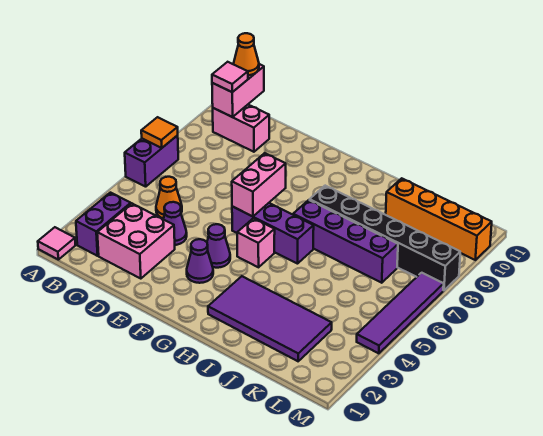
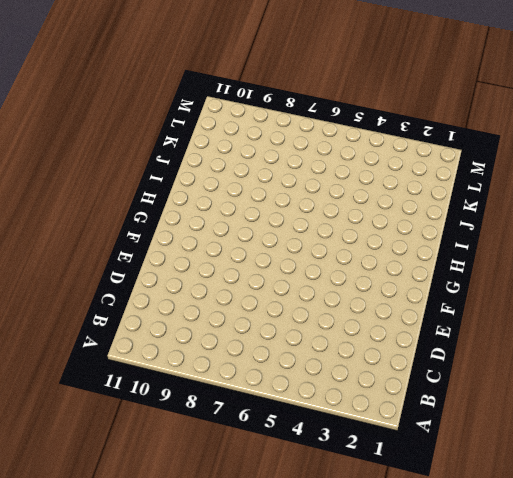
none -> pink tile A1 level 1
none -> purple brick A6:A7 level 1
none -> purple brick B2:B3 level 1

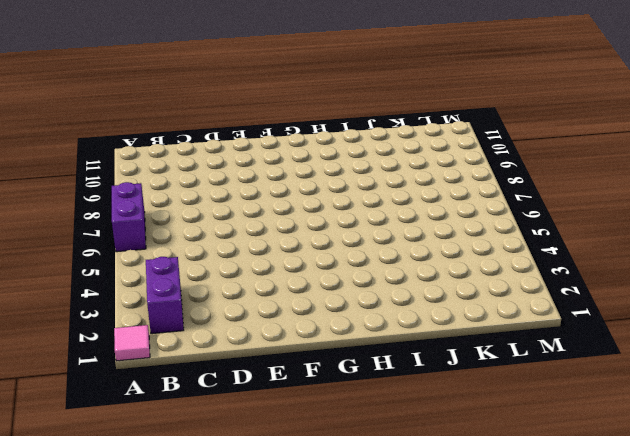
none -> pink brick B10:C10 level 1
none -> pink brick C2:D3 level 1
none -> orange cone C5 level 1

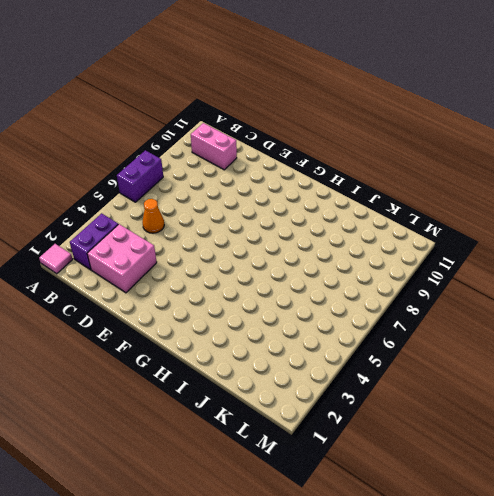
none -> purple cone D4 level 1
none -> purple cone F3 level 1
none -> purple cone F4 level 1

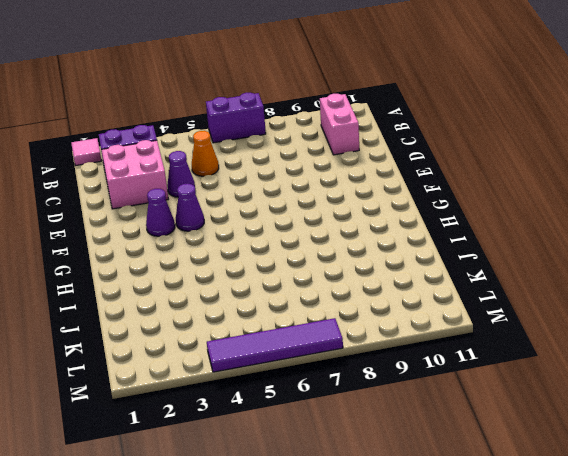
none -> purple brick F6:H6 level 1
none -> pink brick G5 level 1
none -> purple tile H2:K3 level 1

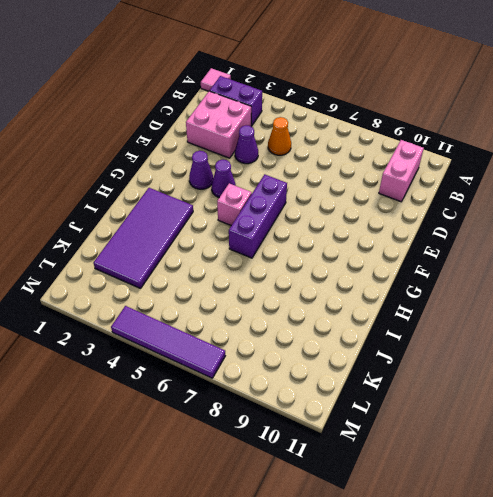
none -> purple brick A6:A7 level 1
none -> purple brick H7:K7 level 1
none -> black brick H8:M8 level 1

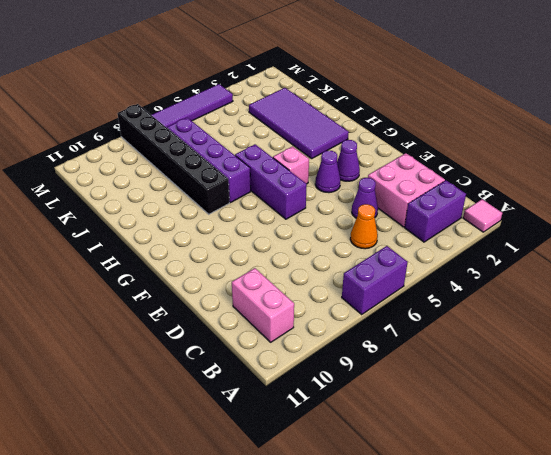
none -> orange brick J10:M10 level 1
none -> orange tile A7 level 2
none -> pink brick B10:B11 level 2

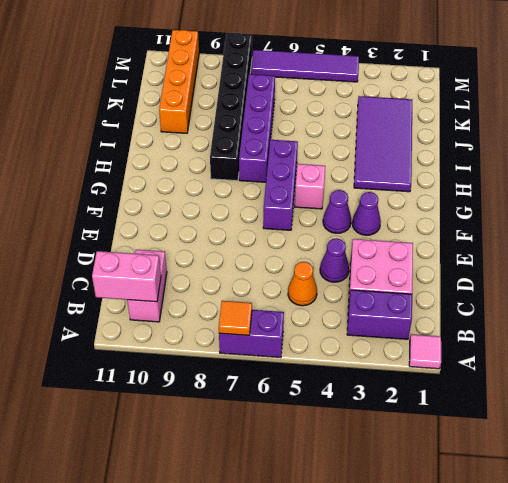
none -> pink brick F6:F7 level 2
none -> pink tile B10 level 3
none -> orange cone B11 level 3

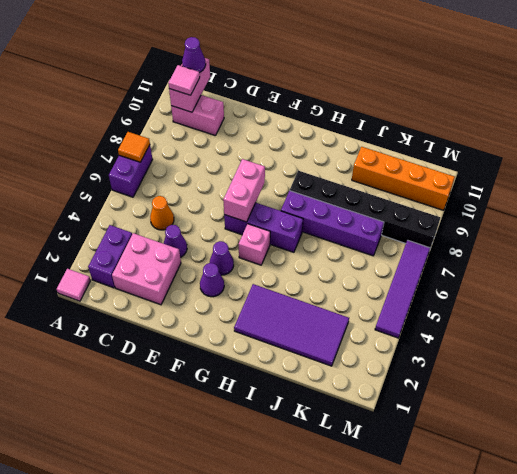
purple cone B11 level 3 -> orange cone B11 level 3

